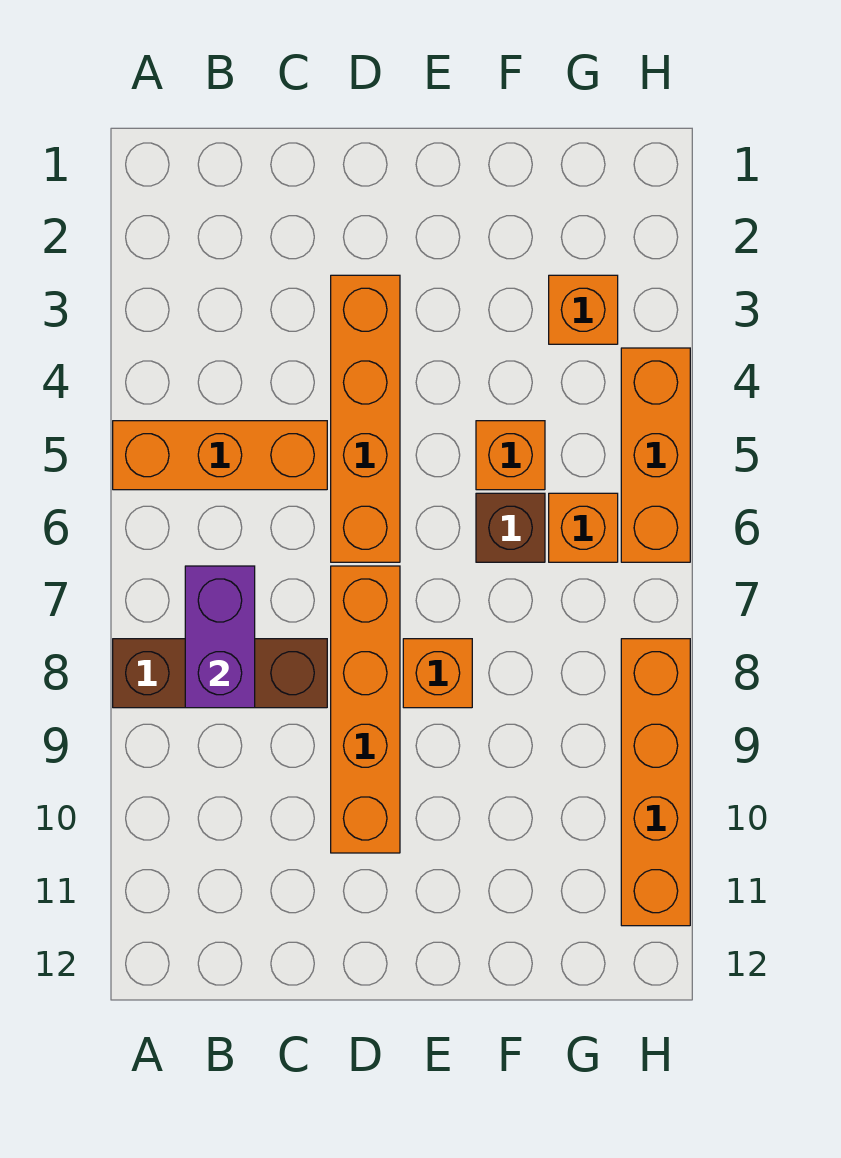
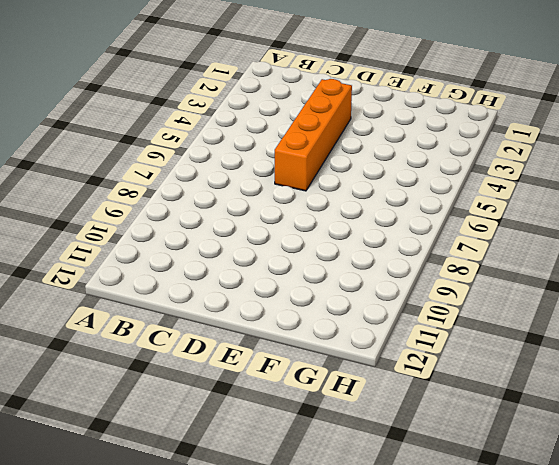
none -> orange brick A5:C5 level 1
none -> brown brick A8:C8 level 1
none -> orange brick D7:D10 level 1

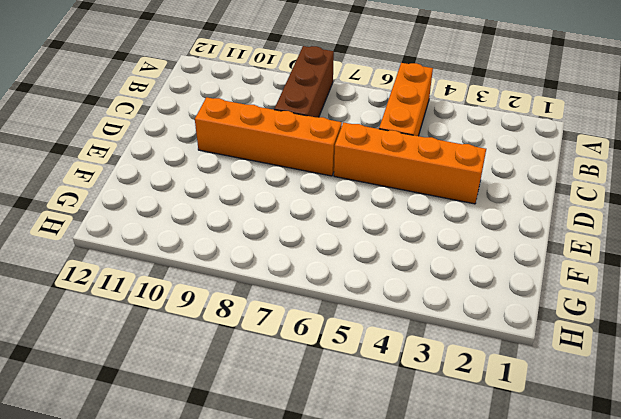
none -> orange brick E8 level 1
none -> orange brick F5 level 1
none -> brown brick F6 level 1

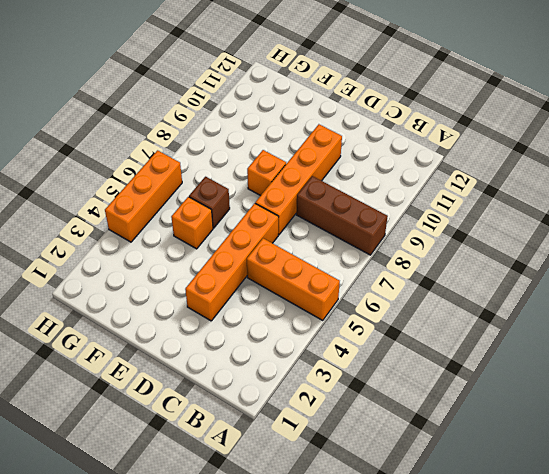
none -> orange brick G3 level 1
none -> orange brick G6 level 1
none -> orange brick H8:H11 level 1

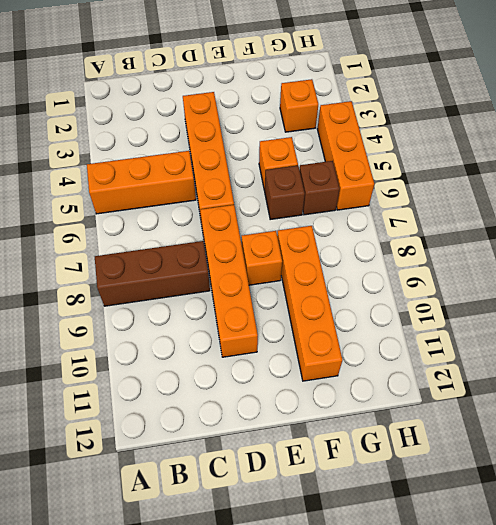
orange brick F8:F11 level 1 -> orange brick H8:H11 level 1
brown brick G6 level 1 -> orange brick G6 level 1
none -> purple brick B7:B8 level 2

